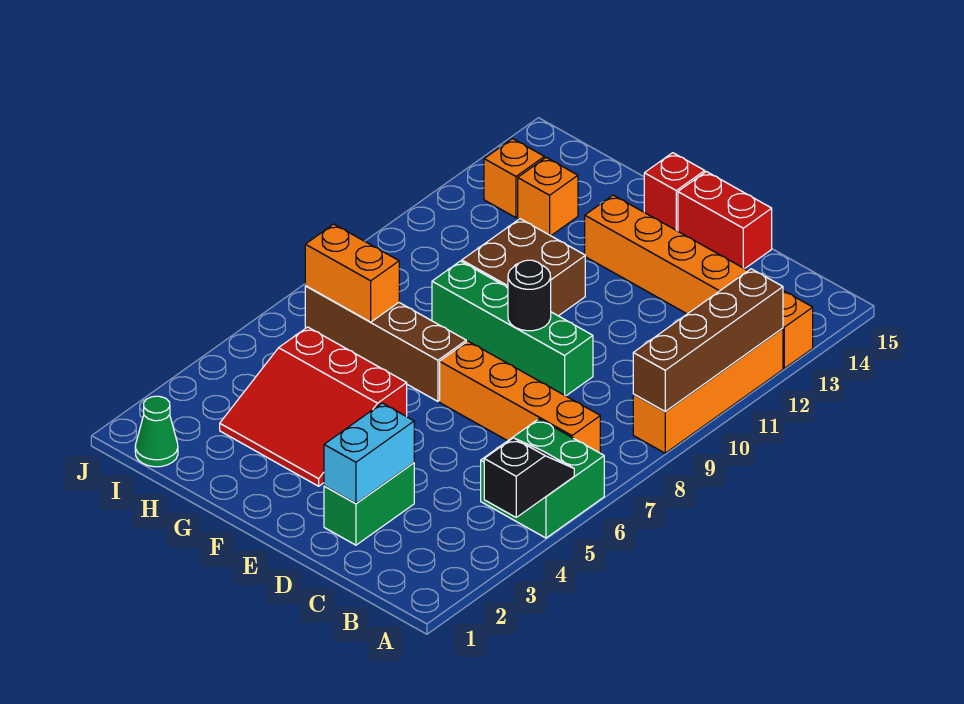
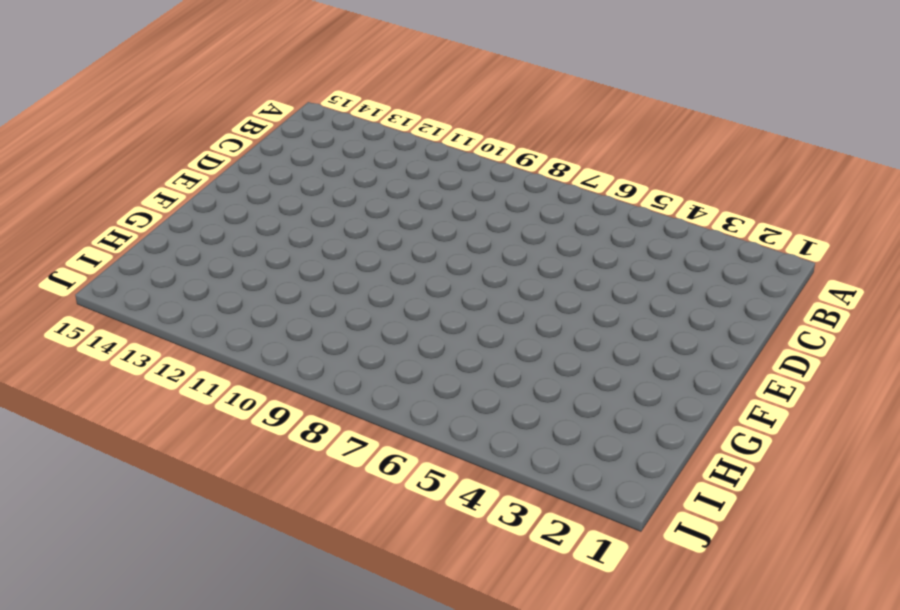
none -> green brick A5:B6 level 1
none -> orange brick A9:A12 level 1
none -> orange brick A13:F13 level 1

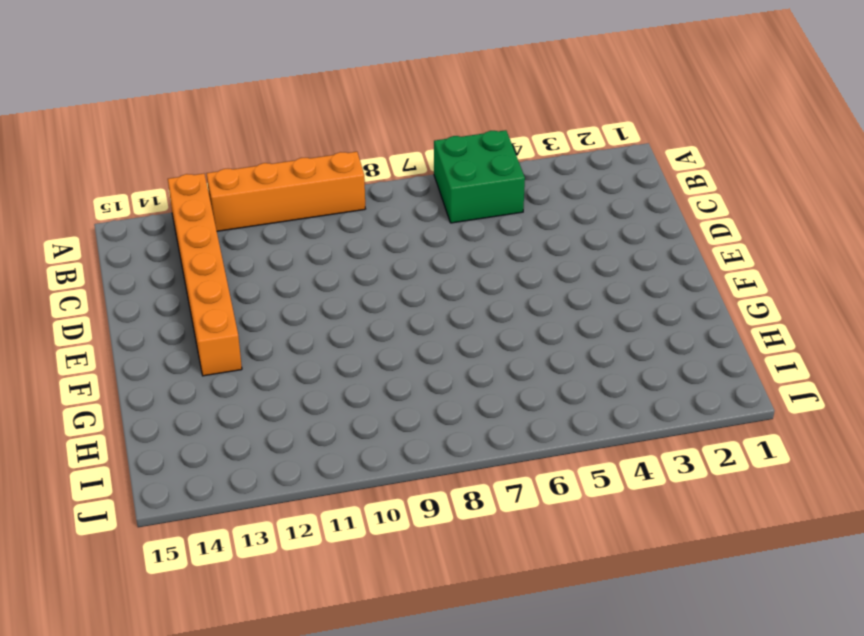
none -> orange brick B7:E7 level 1
none -> green brick D2:D3 level 1
none -> green brick D9:G9 level 1

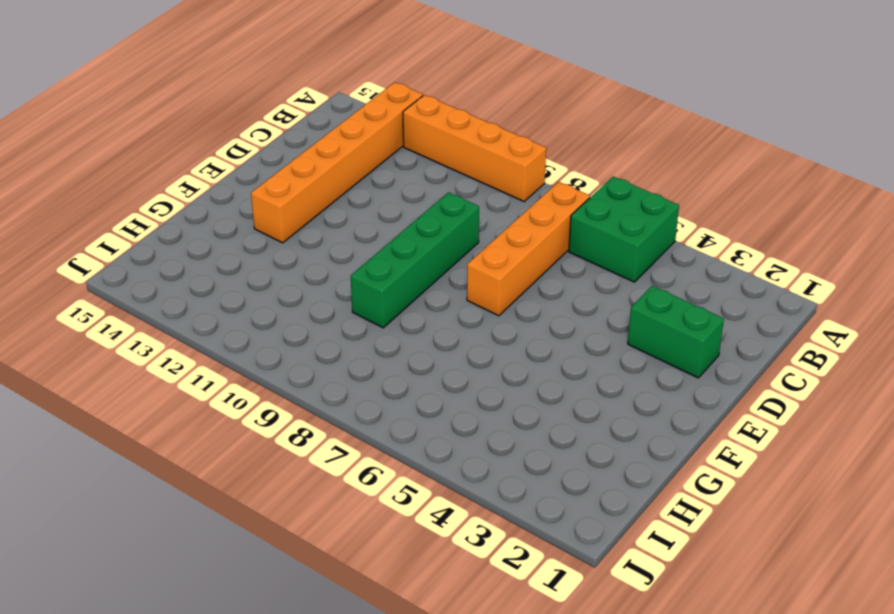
none -> red brick D15:E15 level 1
none -> red slope F3:H5 level 1 top 5
none -> brown brick F7:I7 level 1

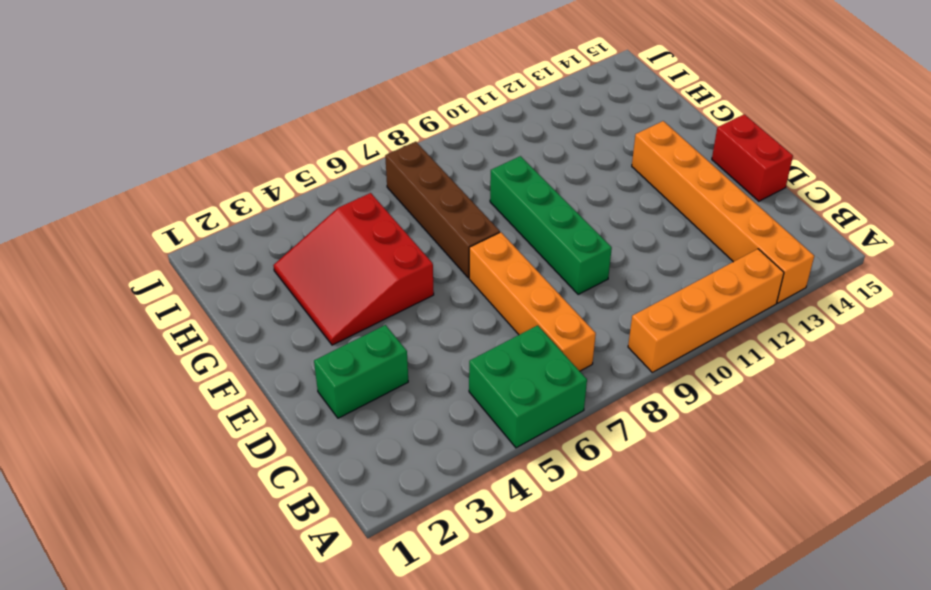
none -> brown brick F10:G11 level 1
none -> red brick F15 level 1
none -> orange brick H13 level 1

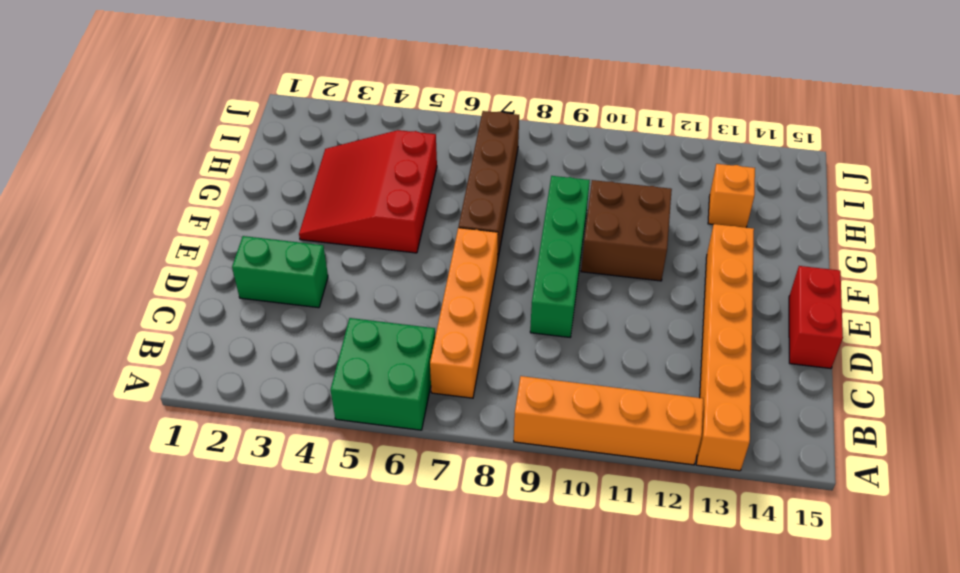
none -> red brick F15 level 1
none -> green cone I1 level 1
none -> orange brick I13 level 1

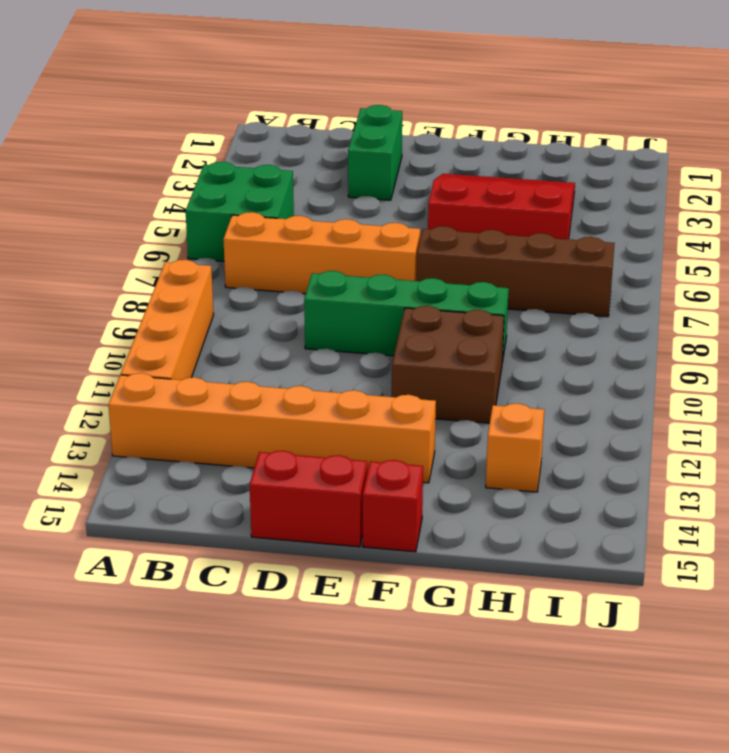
none -> green cone I1 level 1
none -> orange brick I13 level 1
none -> black slope A4:A5 level 2 top 4

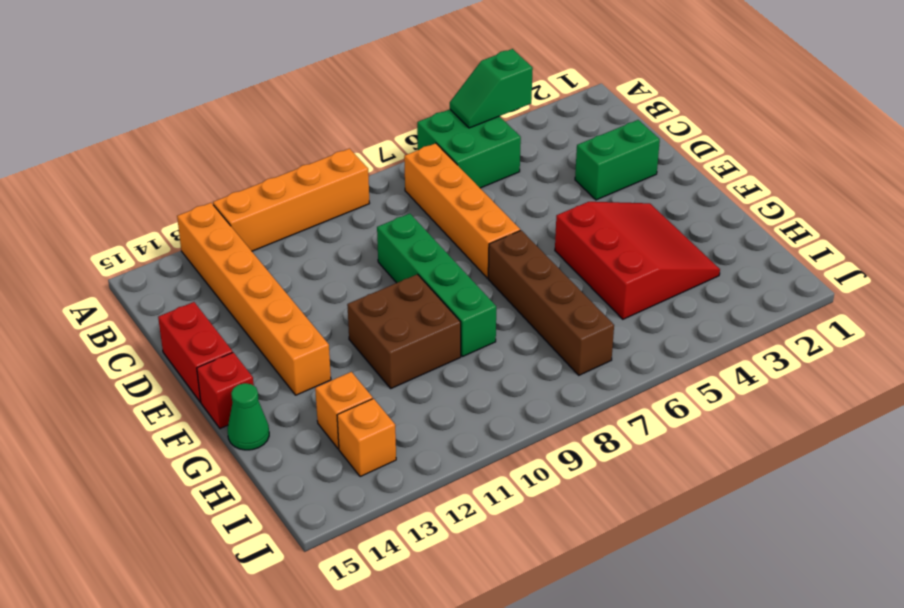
green slope A4:A5 level 2 top 4 -> black slope A4:A5 level 2 top 4
green cone G15 level 1 -> green cone I1 level 1
none -> brown brick A9:A12 level 2
none -> cyan brick D2:D3 level 2
none -> black round brick E9 level 2

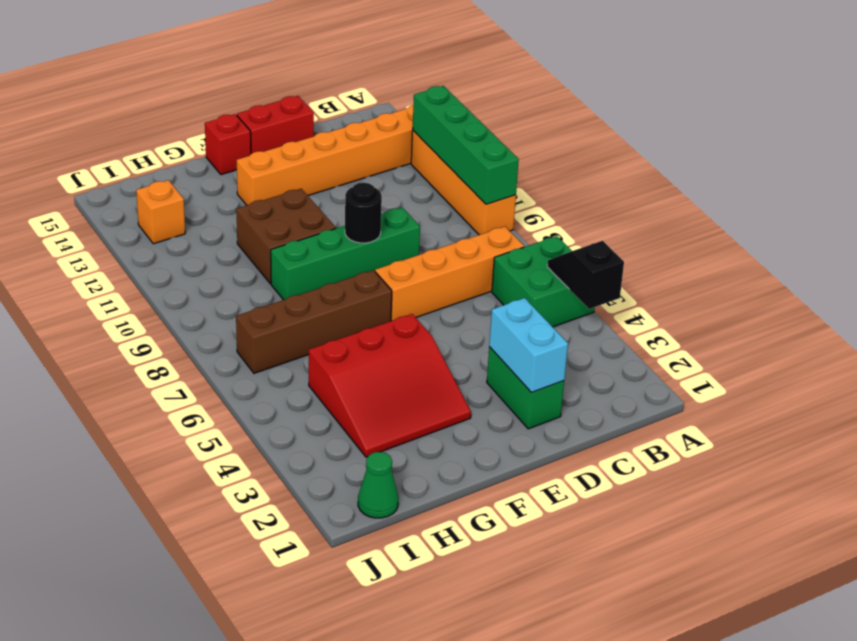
green brick A9:A12 level 2 -> brown brick A9:A12 level 2
none -> orange brick H13 level 1
none -> orange brick H7:I7 level 2

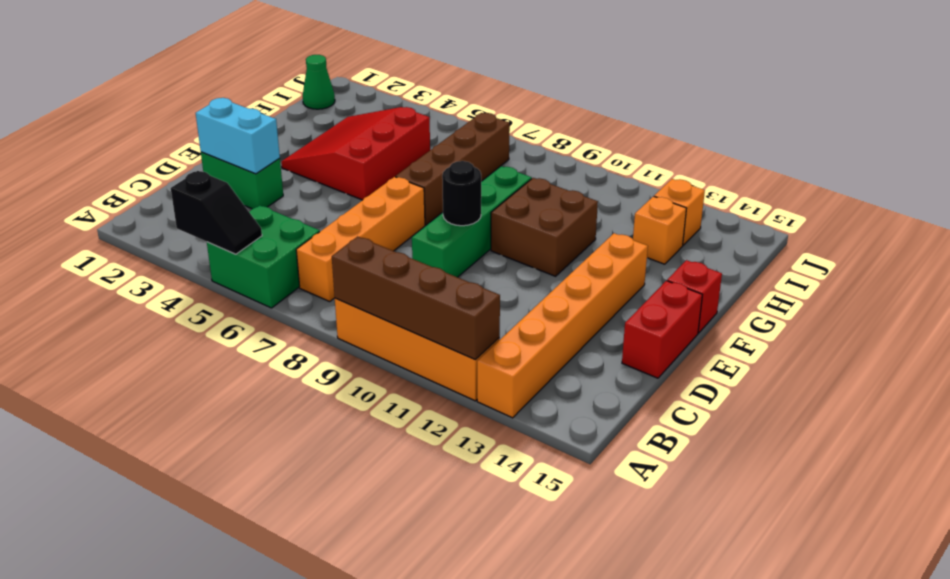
none -> orange brick H7:I7 level 2

